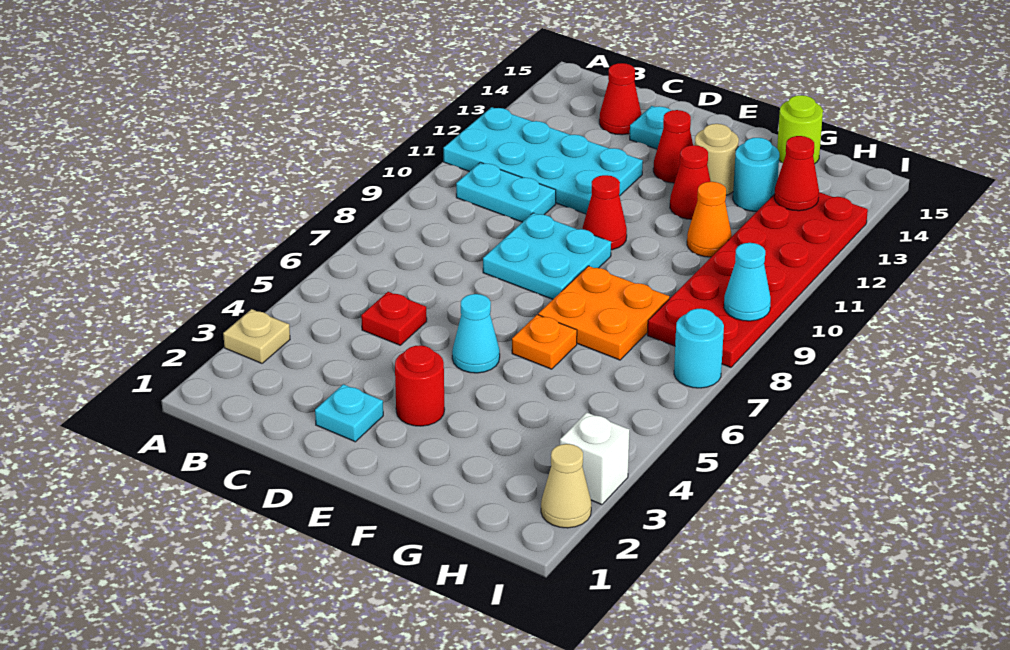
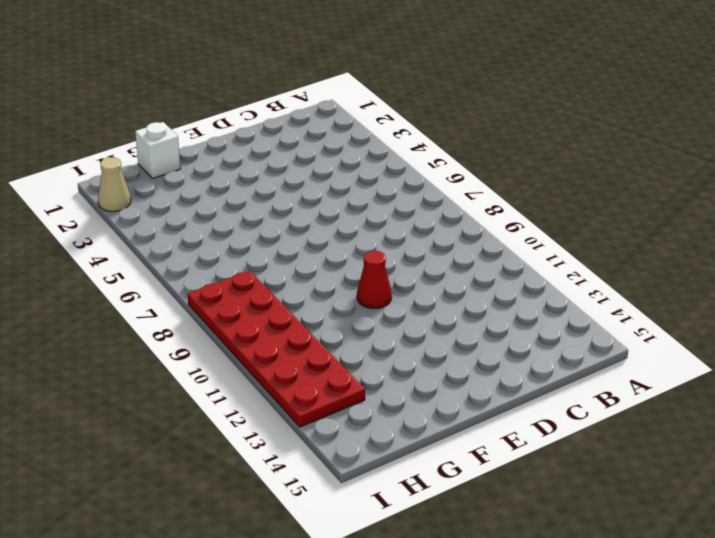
white brick G1 level 1 -> white brick I3 level 1
none -> tan plate A3 level 1
none -> cyan plate A11:D12 level 1
none -> cyan plate B10:C10 level 1

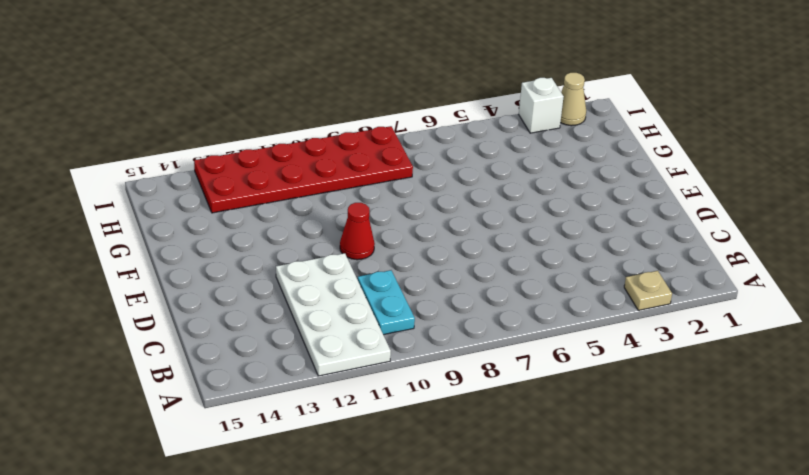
white plate A11:D12 level 1 -> cyan plate A11:D12 level 1
none -> red plate C5 level 1
none -> red cone C14 level 1
none -> cyan plate D2 level 1

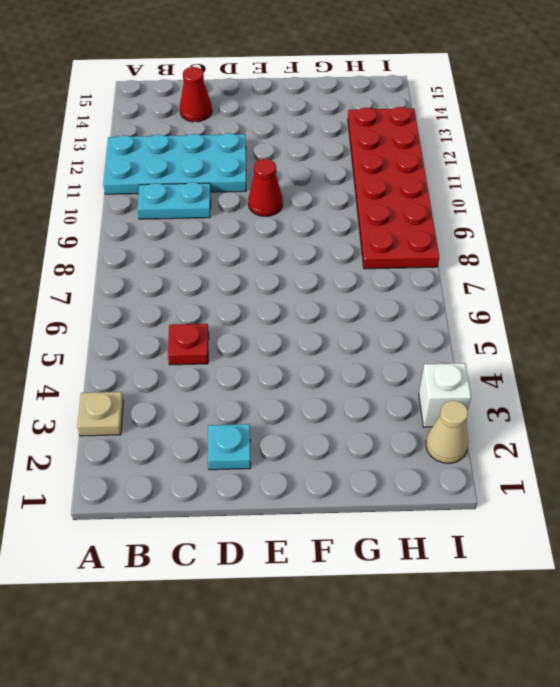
none -> cyan plate D8:E9 level 1
none -> cyan plate D14 level 1
none -> red round brick E3 level 1

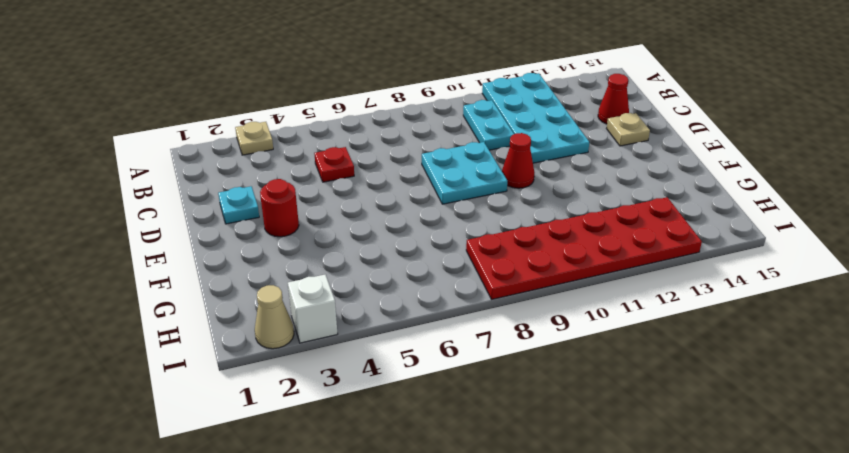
tan plate D14 level 1 -> cyan plate D14 level 1
none -> cyan cone E5 level 1
none -> red cone E13 level 1
none -> orange plate F6 level 1

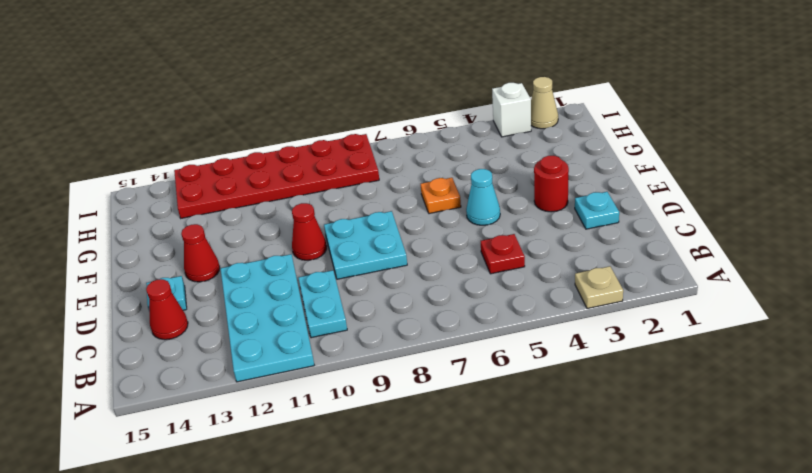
none -> orange plate F7:G8 level 1
none -> red cone F12 level 1
none -> tan round brick F13 level 1

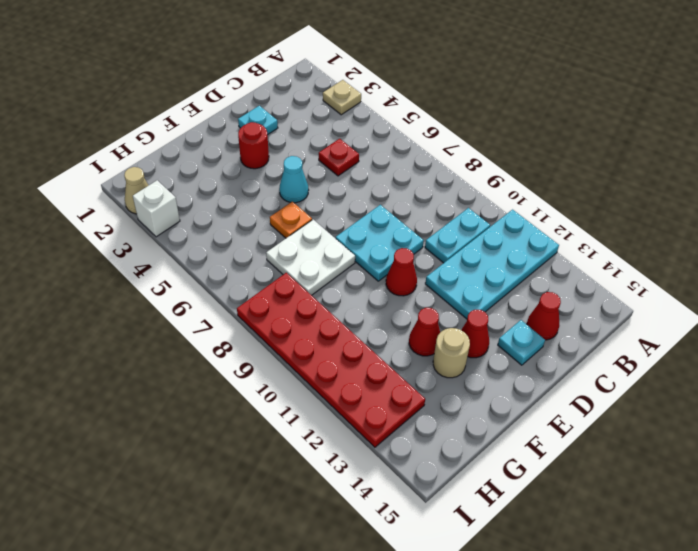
white plate F7:G8 level 1 -> orange plate F7:G8 level 1
none -> orange cone G11 level 1
none -> cyan round brick G13 level 1
none -> lime round brick G15 level 1

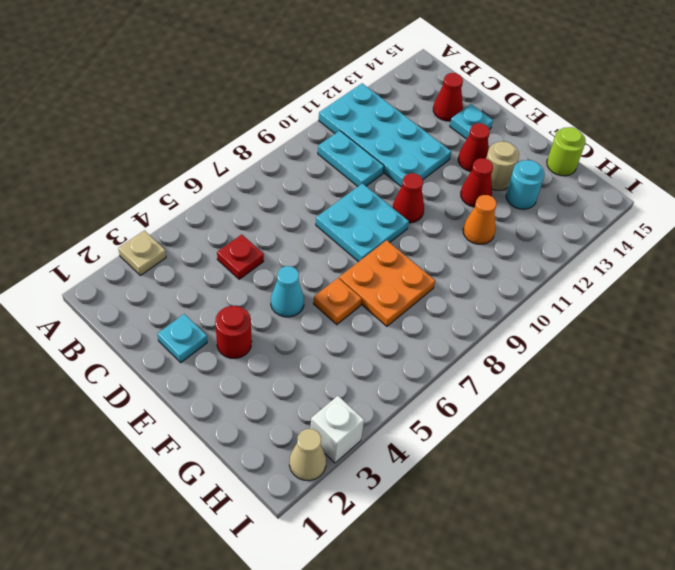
none -> red plate H8:I13 level 1
none -> cyan round brick I7 level 1
none -> red cone H13 level 2

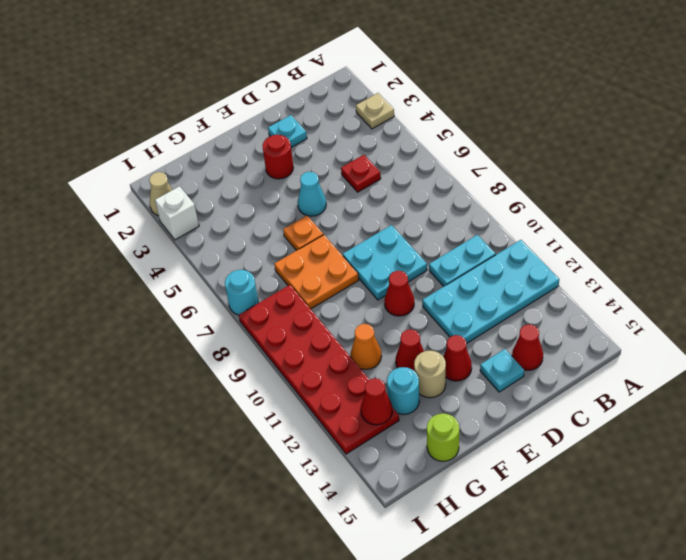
none -> cyan cone I9 level 2

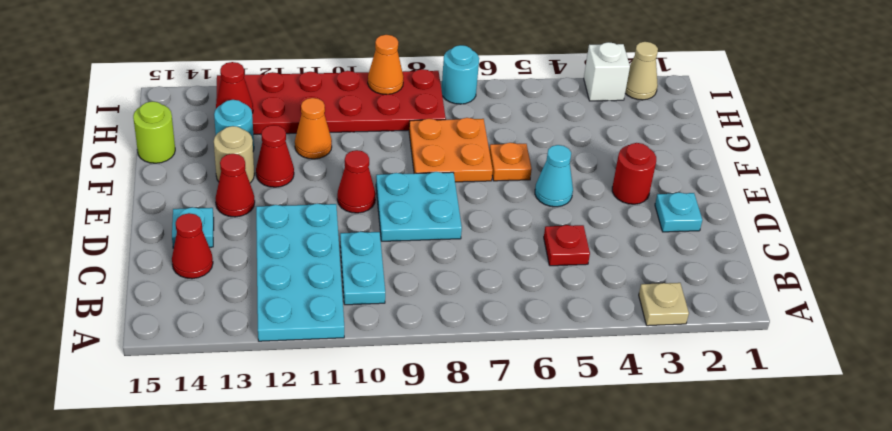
orange cone I9 level 2 -> cyan cone I9 level 2

